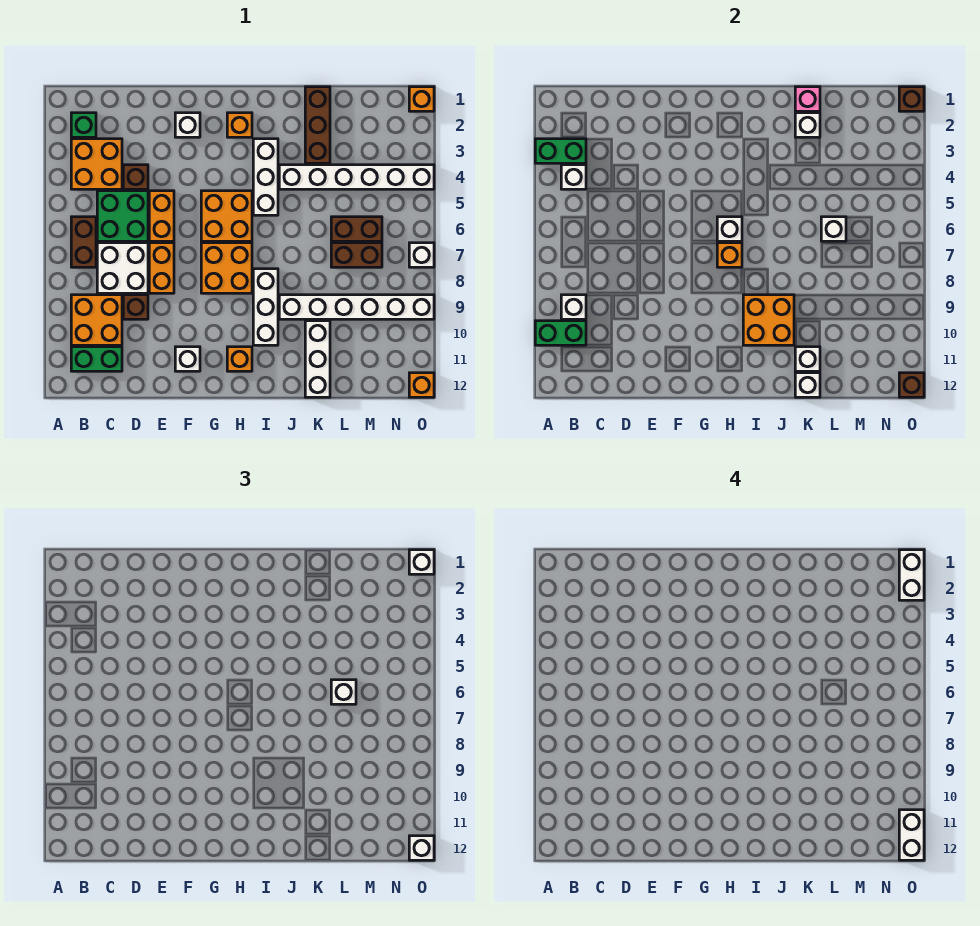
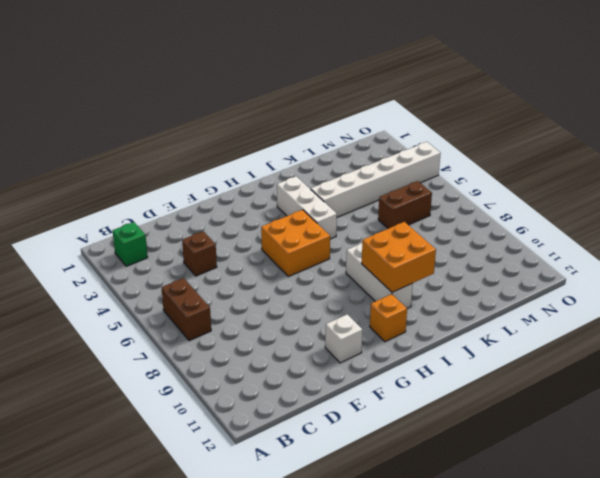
none -> orange brick B3:C4 level 1
none -> orange brick B9:C10 level 1
none -> green brick B11:C11 level 1
none -> green brick C5:D6 level 1

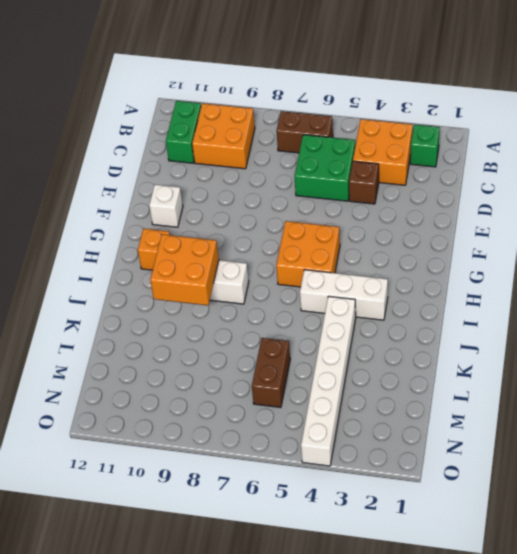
none -> white brick C7:D8 level 1
none -> brown brick D9 level 1
none -> orange brick E5:E6 level 1
none -> orange brick E7:E8 level 1

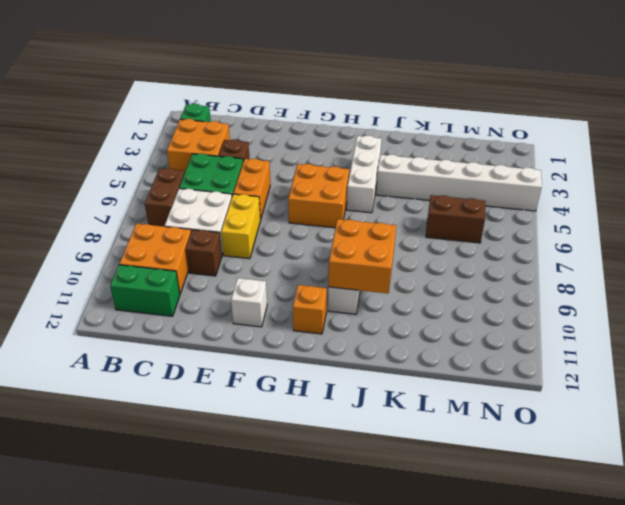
yellow brick E7:E8 level 1 -> orange brick E7:E8 level 1
none -> white brick F2 level 1
none -> orange brick G7:H8 level 1
none -> orange brick H2 level 1
none -> white brick J9:O9 level 1

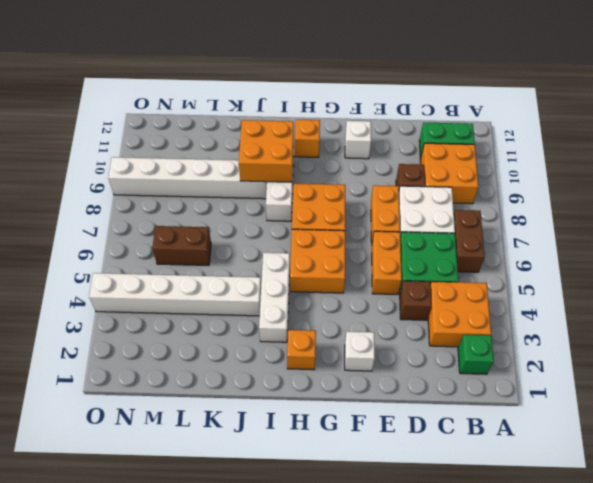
none -> brown brick K1:K3 level 1
none -> white brick K10:K12 level 1
none -> brown brick L7:M7 level 1
none -> orange brick O1 level 1

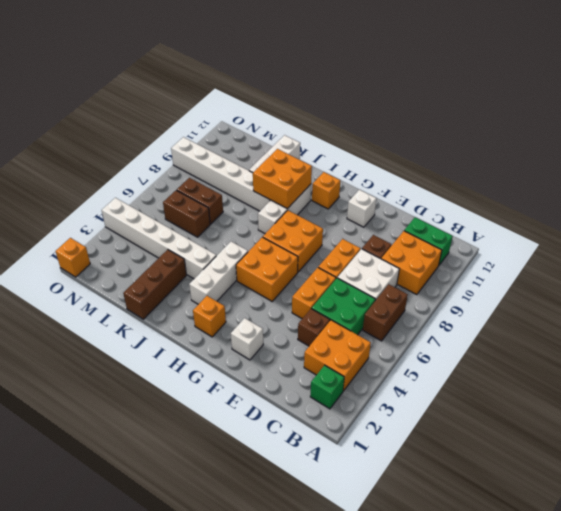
none -> white brick O7 level 1
none -> orange brick O12 level 1
none -> green brick A3:B3 level 2
none -> green brick A10:B10 level 2

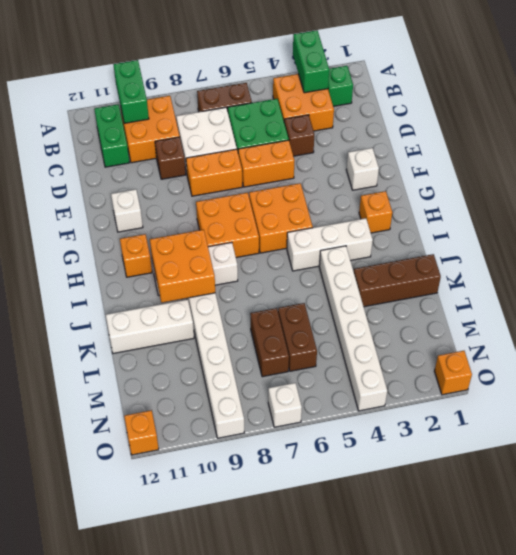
none -> white brick B4 level 2
none -> white brick B9 level 2
none -> white brick H6 level 2
none -> orange brick H7 level 2

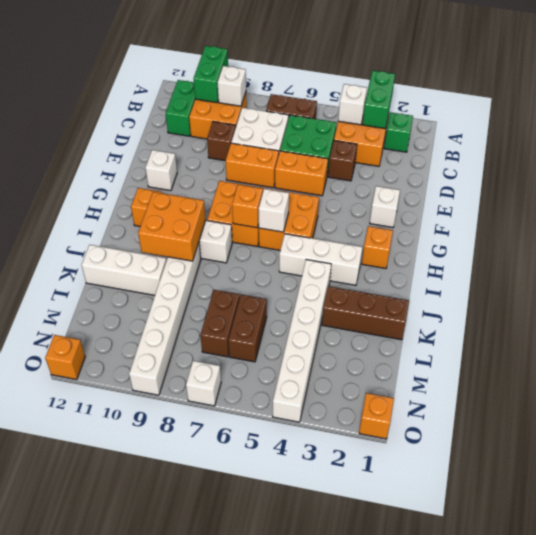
none -> pink brick K1 level 2
none -> white brick K2 level 2
none -> white brick K11 level 2
none -> white brick K12 level 2

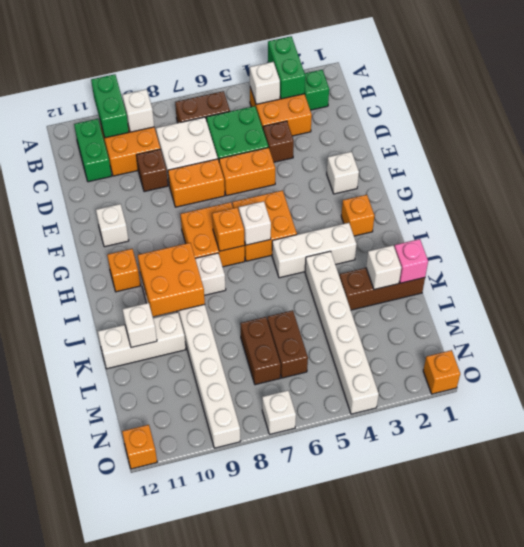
none -> white brick K12 level 2
none -> white brick L6 level 2
none -> brown brick O1 level 2
none -> brown brick O12 level 2

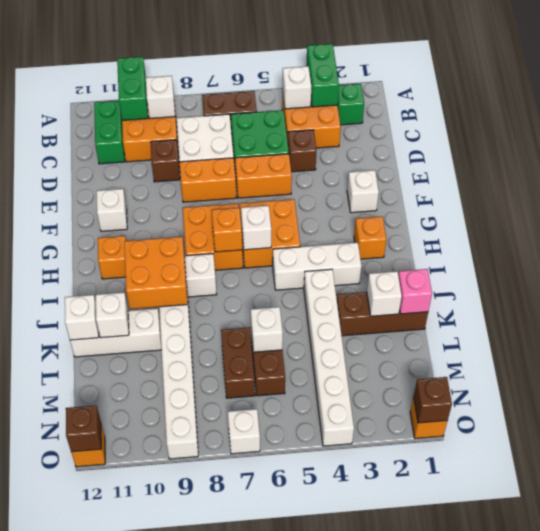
none -> white brick L6 level 3
none -> white brick O1 level 3
none -> white brick O12 level 3
none -> white brick O1:O2 level 4

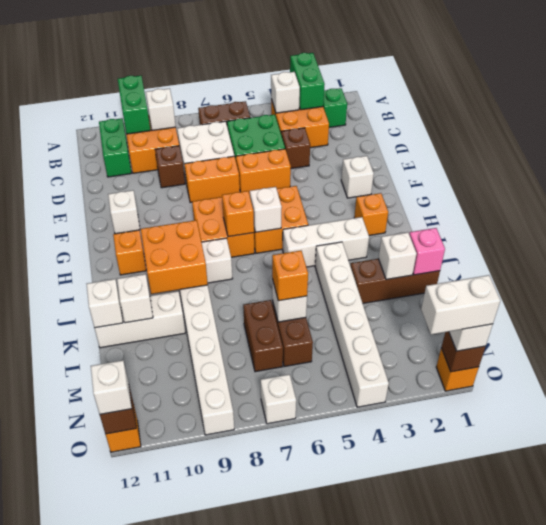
orange brick L6 level 3 -> white brick L6 level 3
none -> white brick O11:O12 level 4

